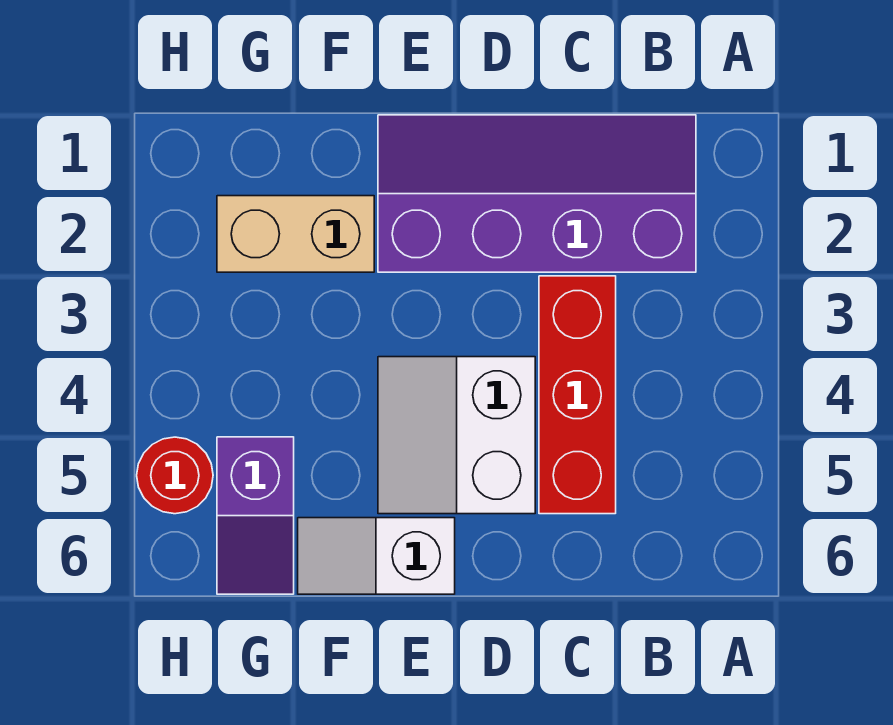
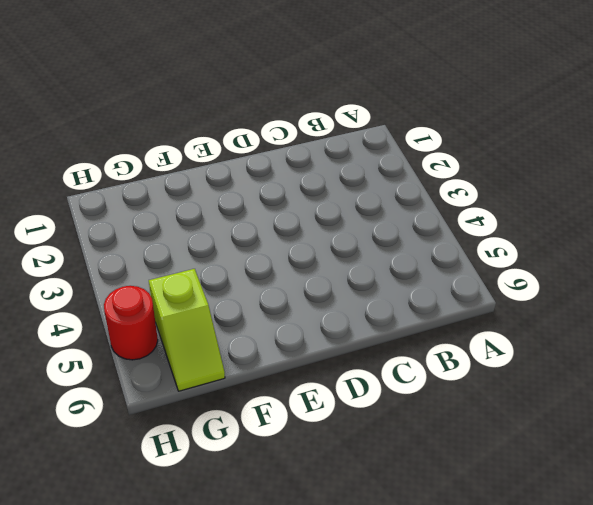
lime slope G5:G6 level 1 top 5 -> purple slope G5:G6 level 1 top 5
none -> purple slope B1:E2 level 1 top 2
none -> red brick C3:C5 level 1

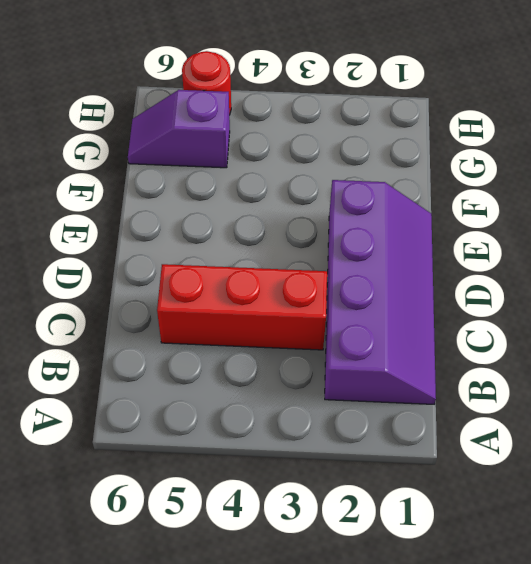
none -> white slope D4:E5 level 1 top D
none -> white slope E6:F6 level 1 top E

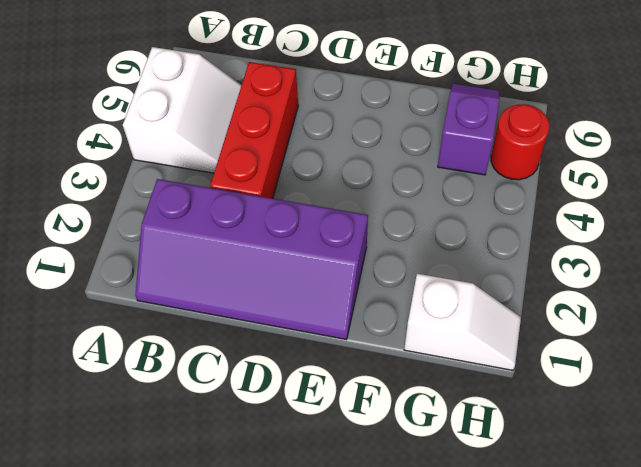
white slope A4:B5 level 1 top A -> white slope D4:E5 level 1 top D
white slope G1:H1 level 1 top G -> white slope E6:F6 level 1 top E
none -> tan brick F2:G2 level 1

